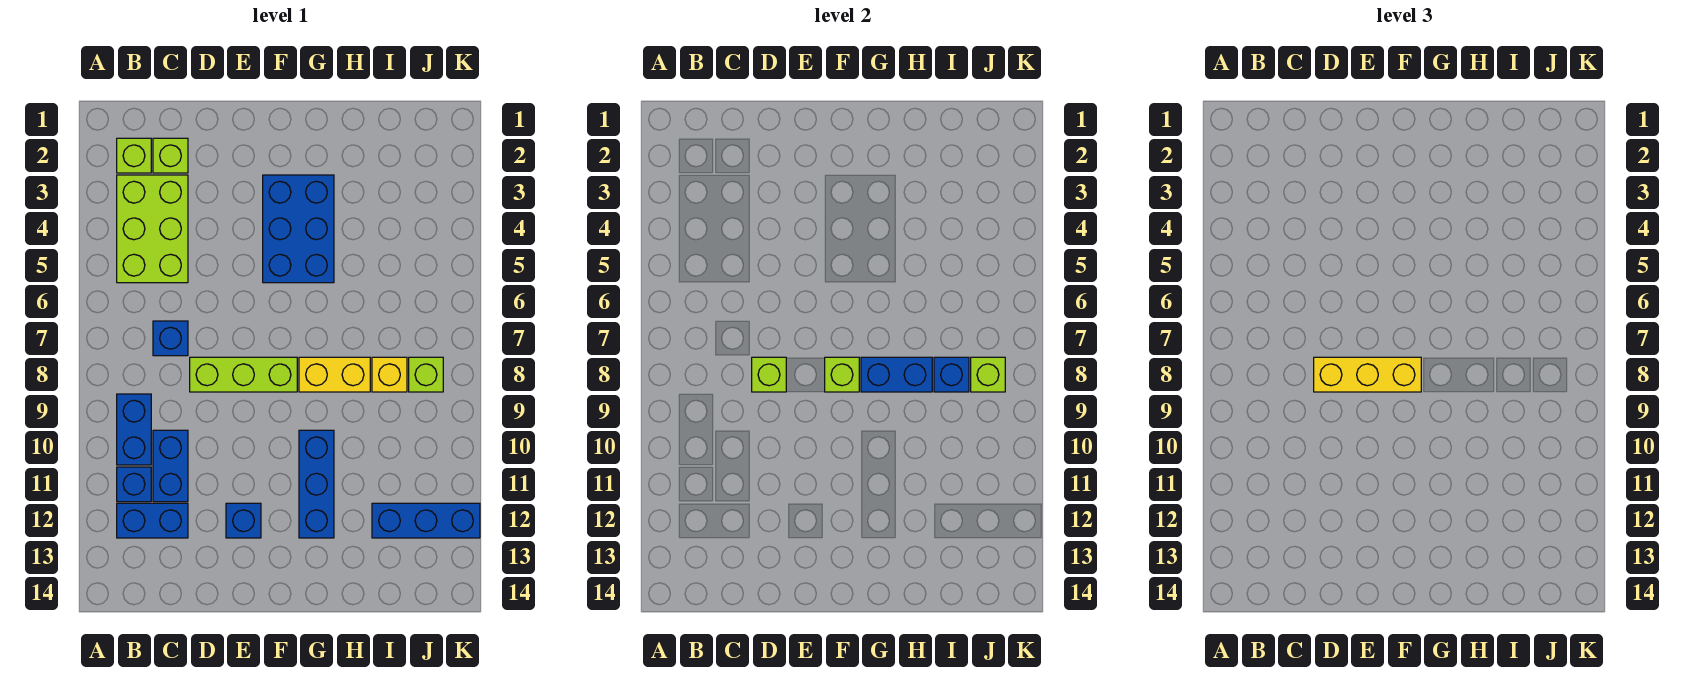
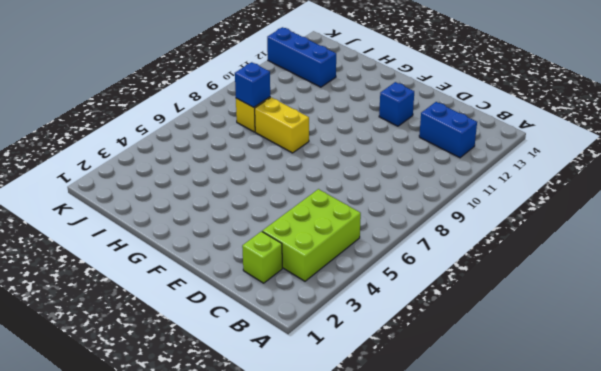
none -> lime brick B2 level 1
none -> blue brick B9:B10 level 1
none -> blue brick B11 level 1

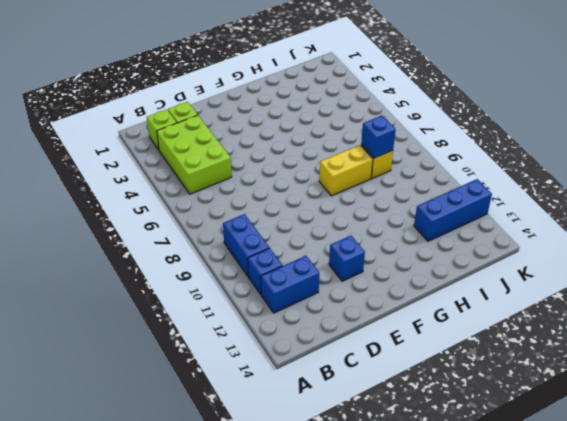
none -> blue brick C7 level 1
none -> blue brick C10:C11 level 1
none -> lime brick D8:F8 level 1

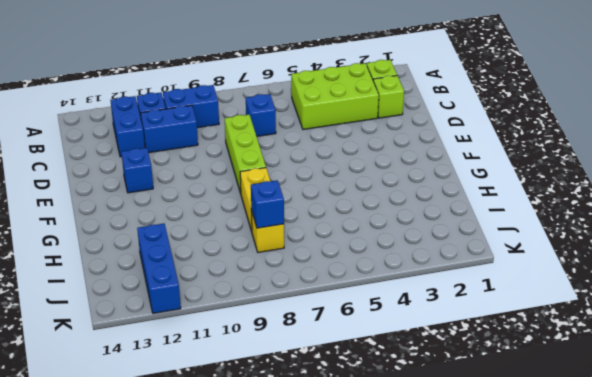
none -> blue brick F3:G5 level 1
none -> blue brick G10:G12 level 1
none -> lime brick J8 level 1

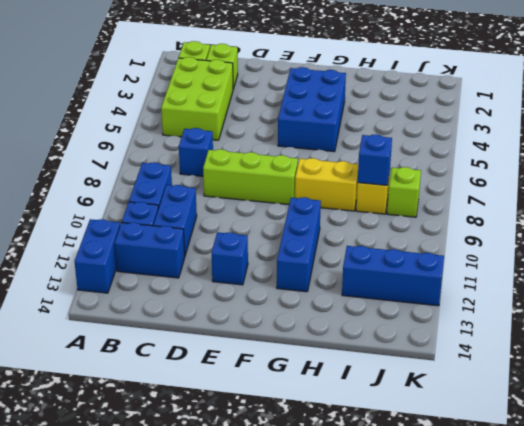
blue brick A12:A13 level 1 -> blue brick G8:H8 level 2
none -> lime brick D8 level 2
none -> lime brick F8 level 2
none -> lime brick J8 level 2

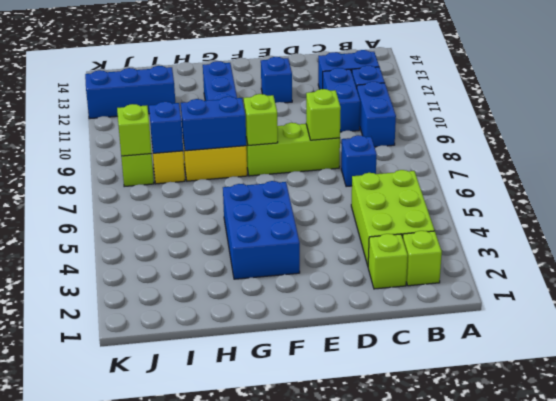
none -> yellow brick D8:F8 level 3

